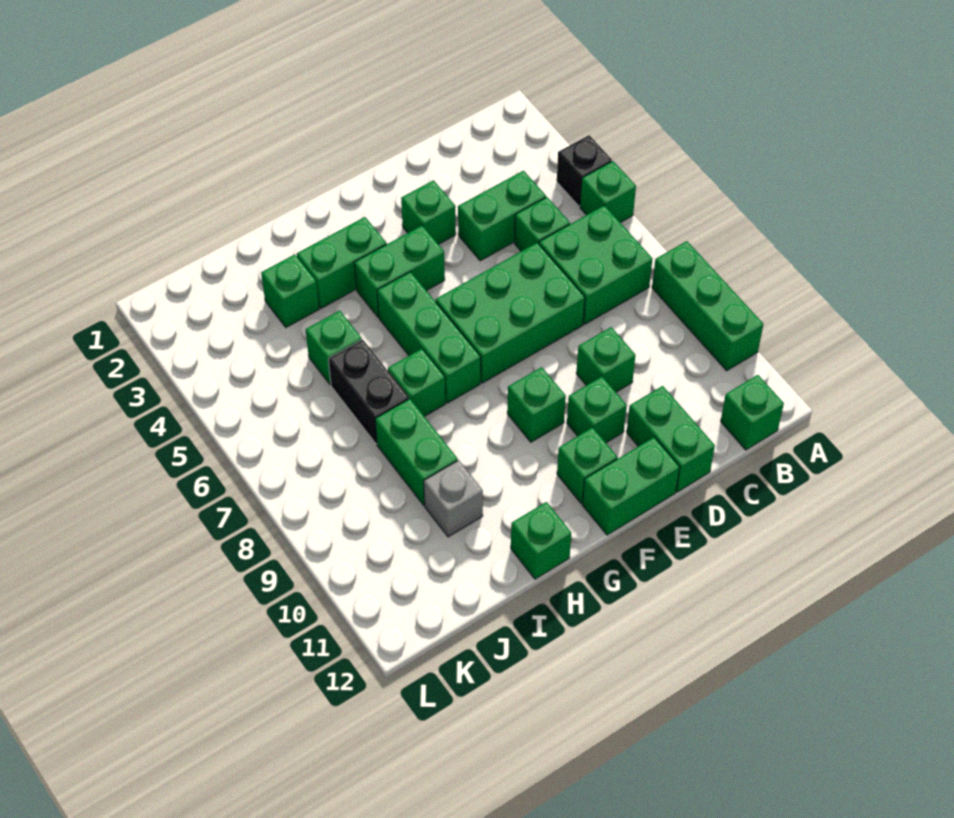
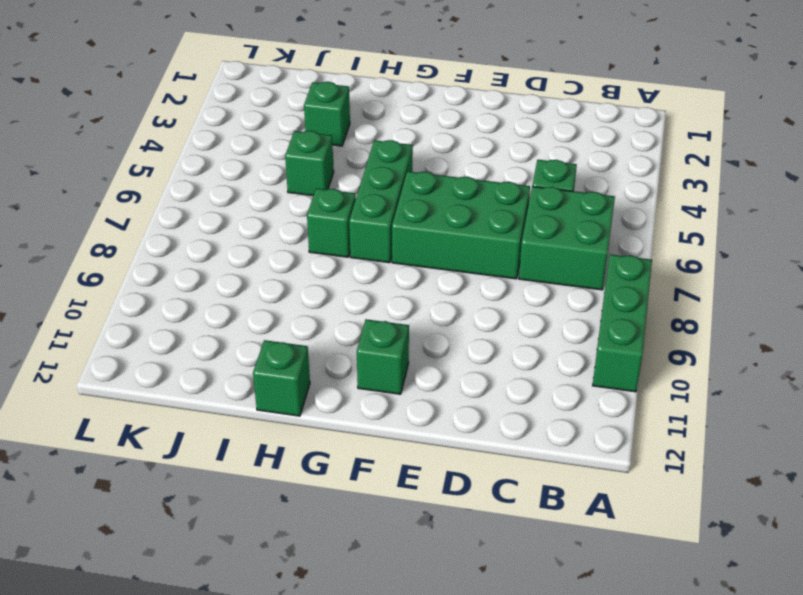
none -> black brick A4 level 1
none -> green brick A5 level 1
none -> green brick B12 level 1

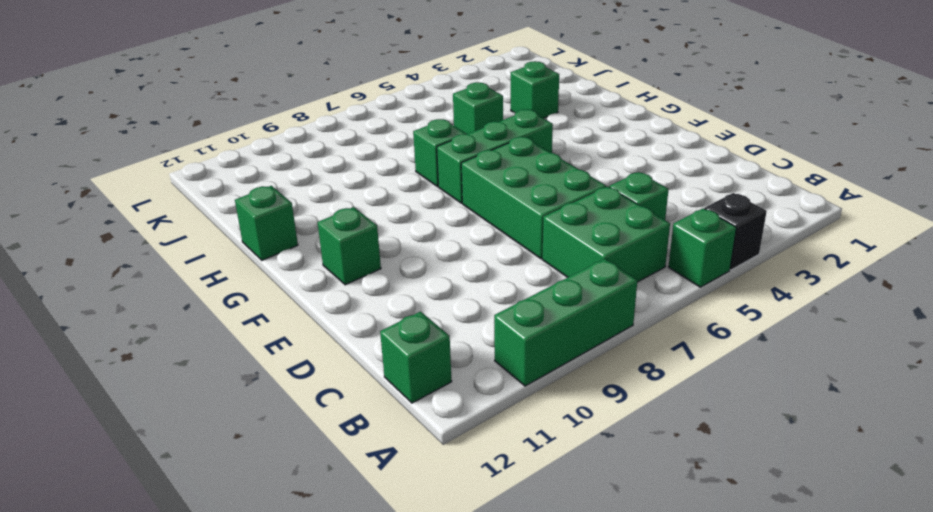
none -> green brick C4:D4 level 1
none -> green brick D9 level 1
none -> green brick D11:D12 level 1

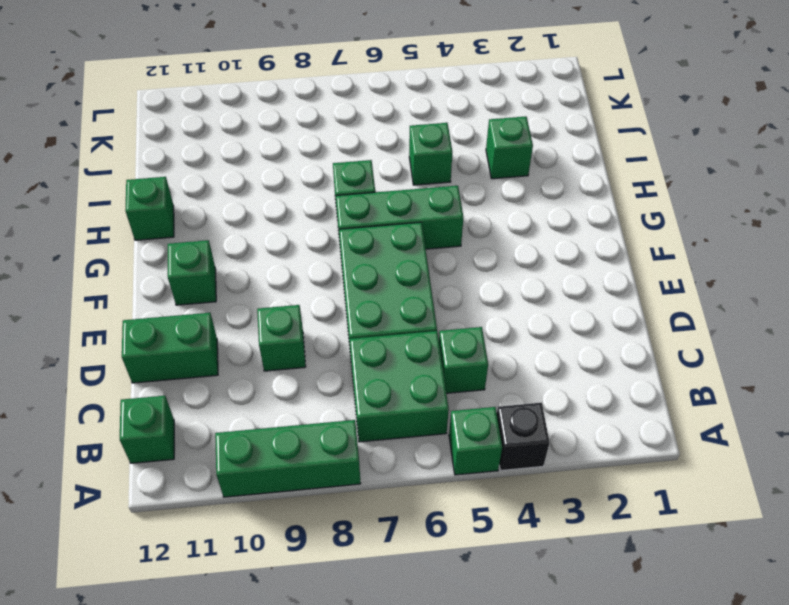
none -> green brick C4:D4 level 1
none -> green brick E3 level 1
none -> green brick E10 level 1

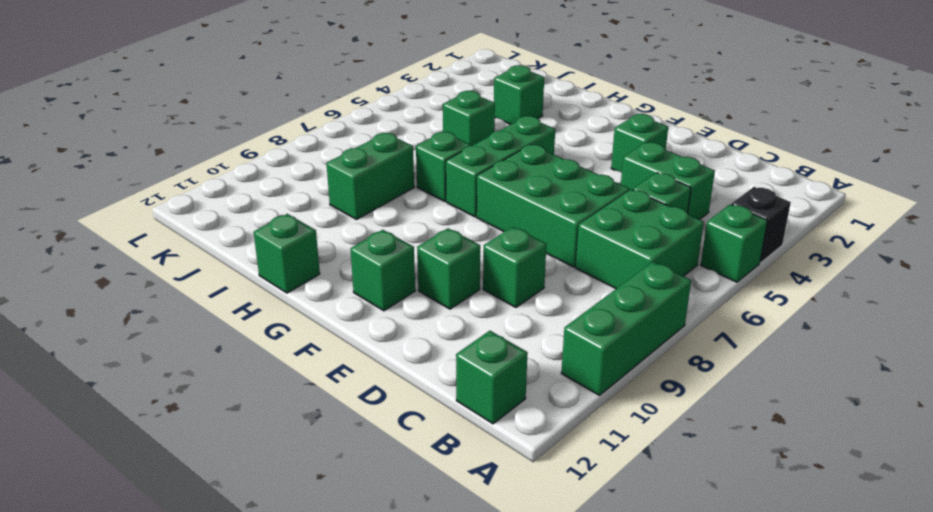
none -> green brick D11:D12 level 1
none -> green brick E12:F12 level 1
none -> green brick F4:G4 level 1

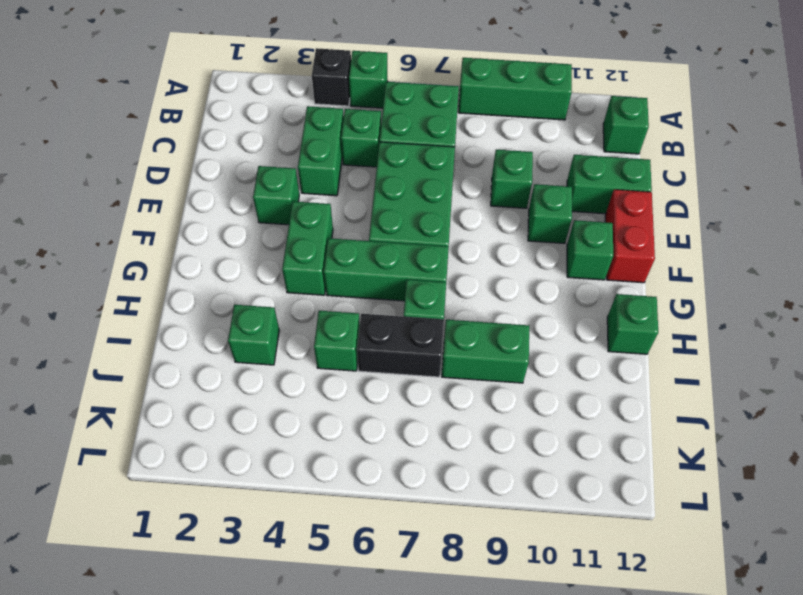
red brick E12:F12 level 1 -> green brick E12:F12 level 1
none -> green brick F9 level 1
none -> green brick G3:H3 level 1
none -> grey brick I10 level 1

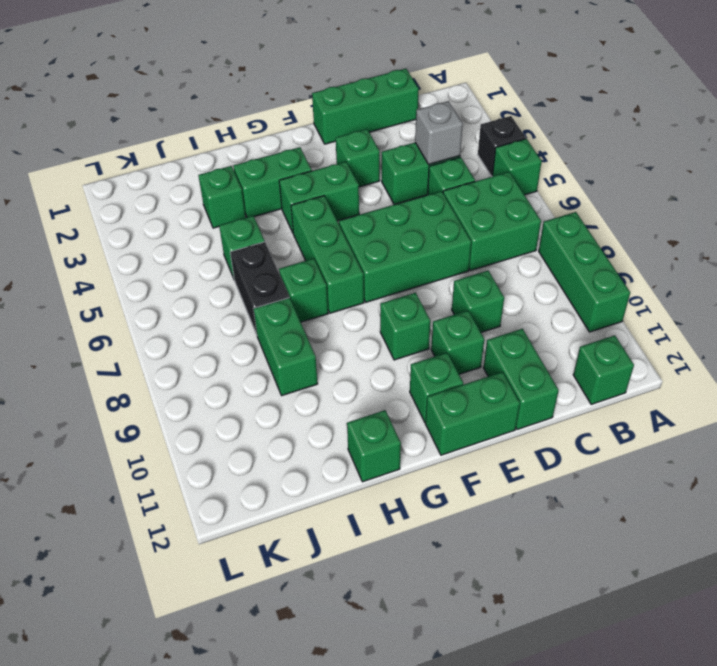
green brick C1:E1 level 1 -> none
grey brick C4 level 2 -> grey brick I10 level 1

